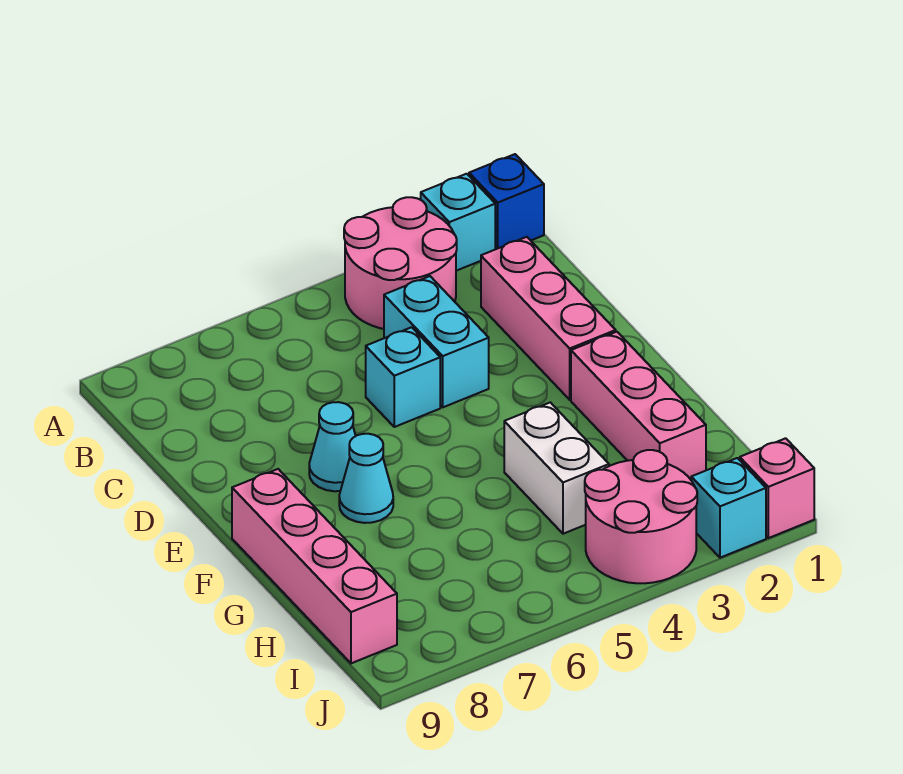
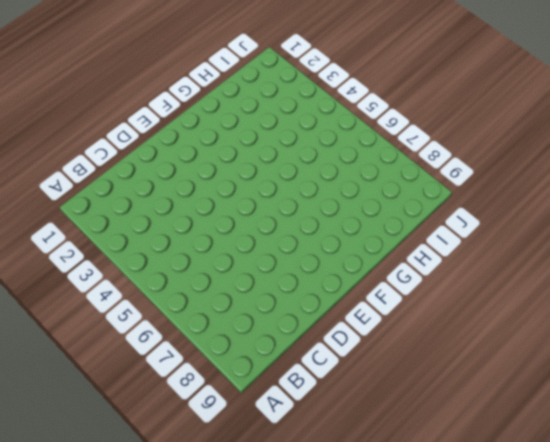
none -> blue brick A1 level 1
none -> cyan brick A2 level 1
none -> pink round brick A3:B4 level 1

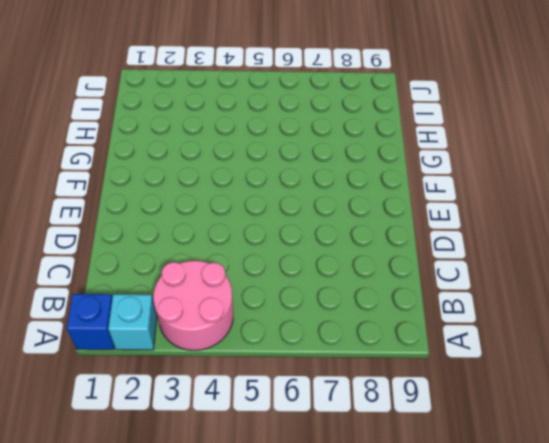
none -> pink brick C2:E2 level 1
none -> cyan brick C4:D4 level 1
none -> cyan brick D5 level 1

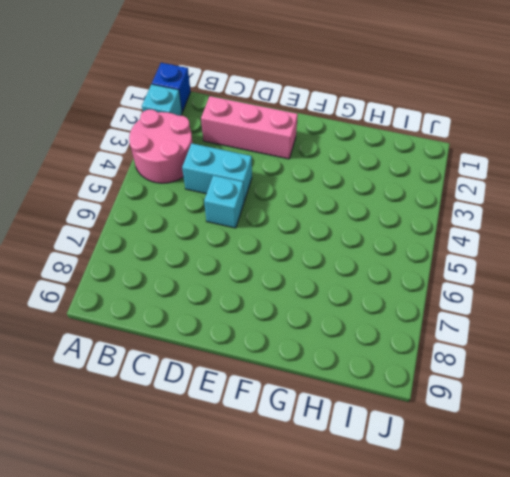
none -> cyan cone E7 level 1
none -> pink brick F2:H2 level 1
none -> cyan cone F7 level 1

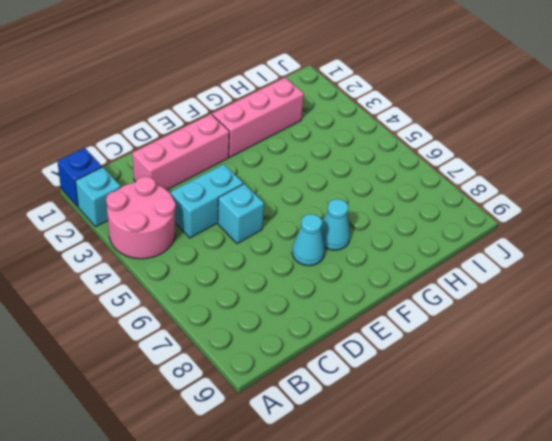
none -> pink brick F9:I9 level 1
none -> white brick G4:H4 level 1
none -> pink round brick I3:J4 level 1

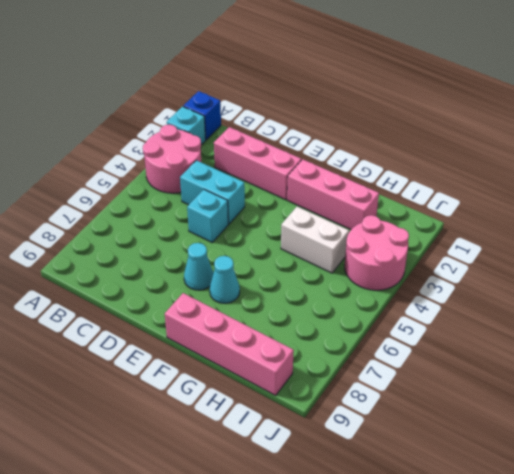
none -> pink brick J1 level 1
none -> cyan brick J2 level 1

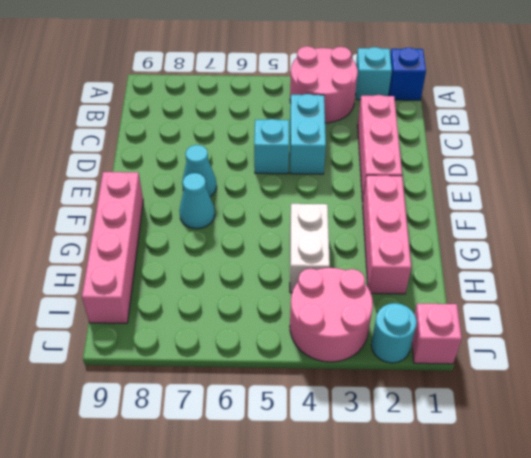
cyan round brick J2 level 1 -> cyan brick J2 level 1

